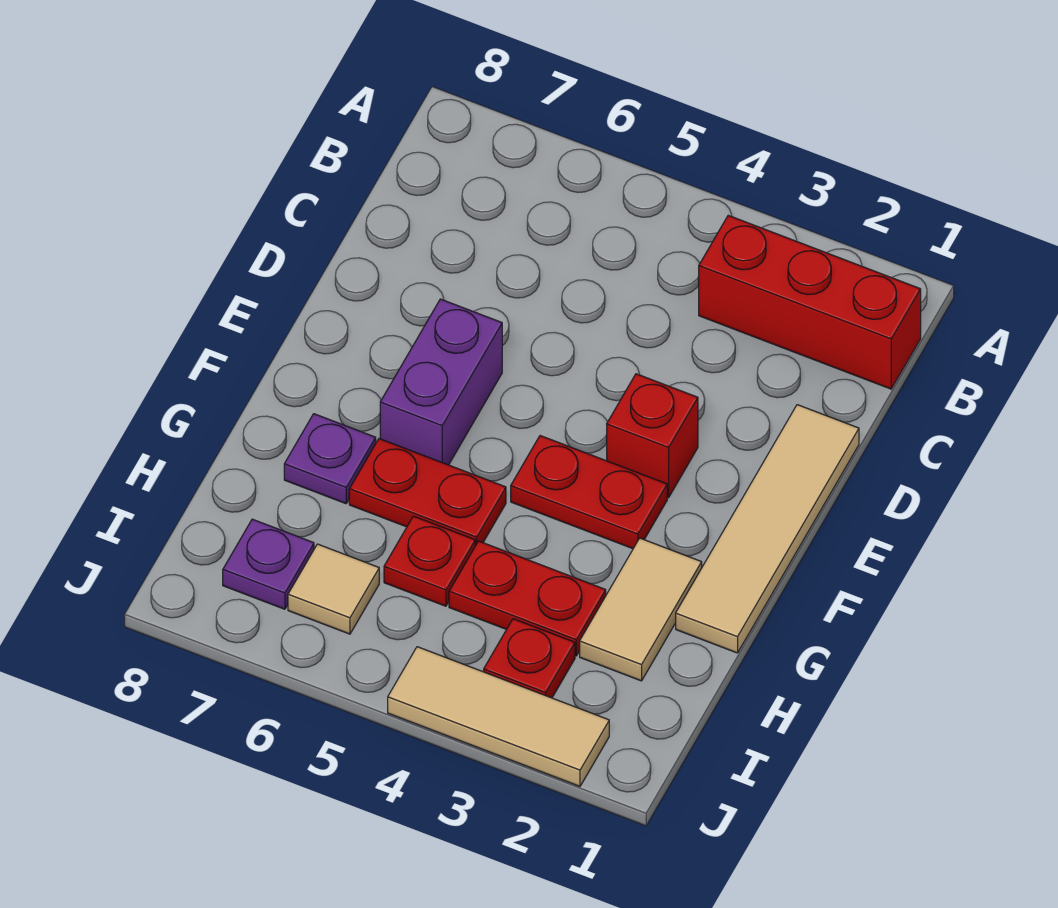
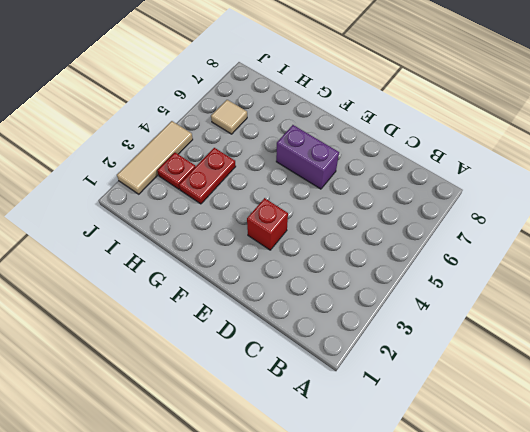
none -> red brick B1:B3 level 1
none -> tan tile D1:G1 level 1
none -> red plate F3:F4 level 1

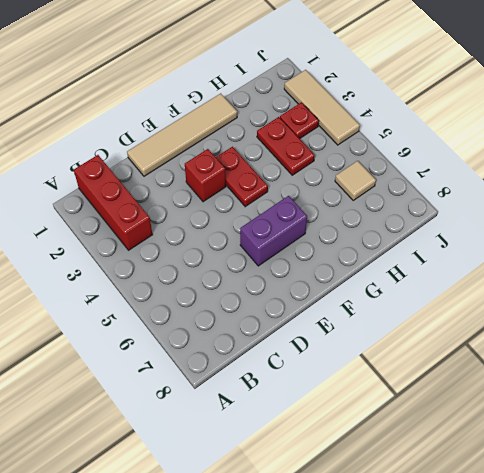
none -> tan tile G2:H2 level 1
none -> red plate G5:G6 level 1
none -> purple plate G7 level 1

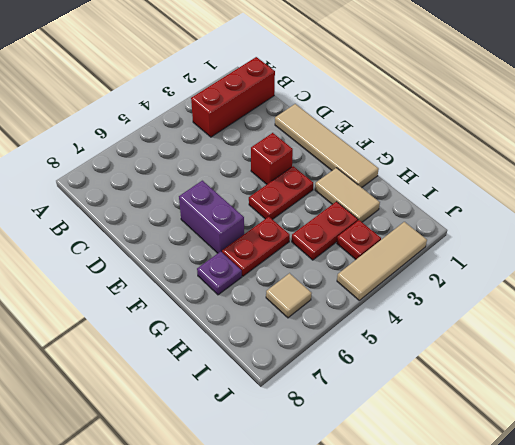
none -> red plate H5 level 1
none -> purple plate I7 level 1

